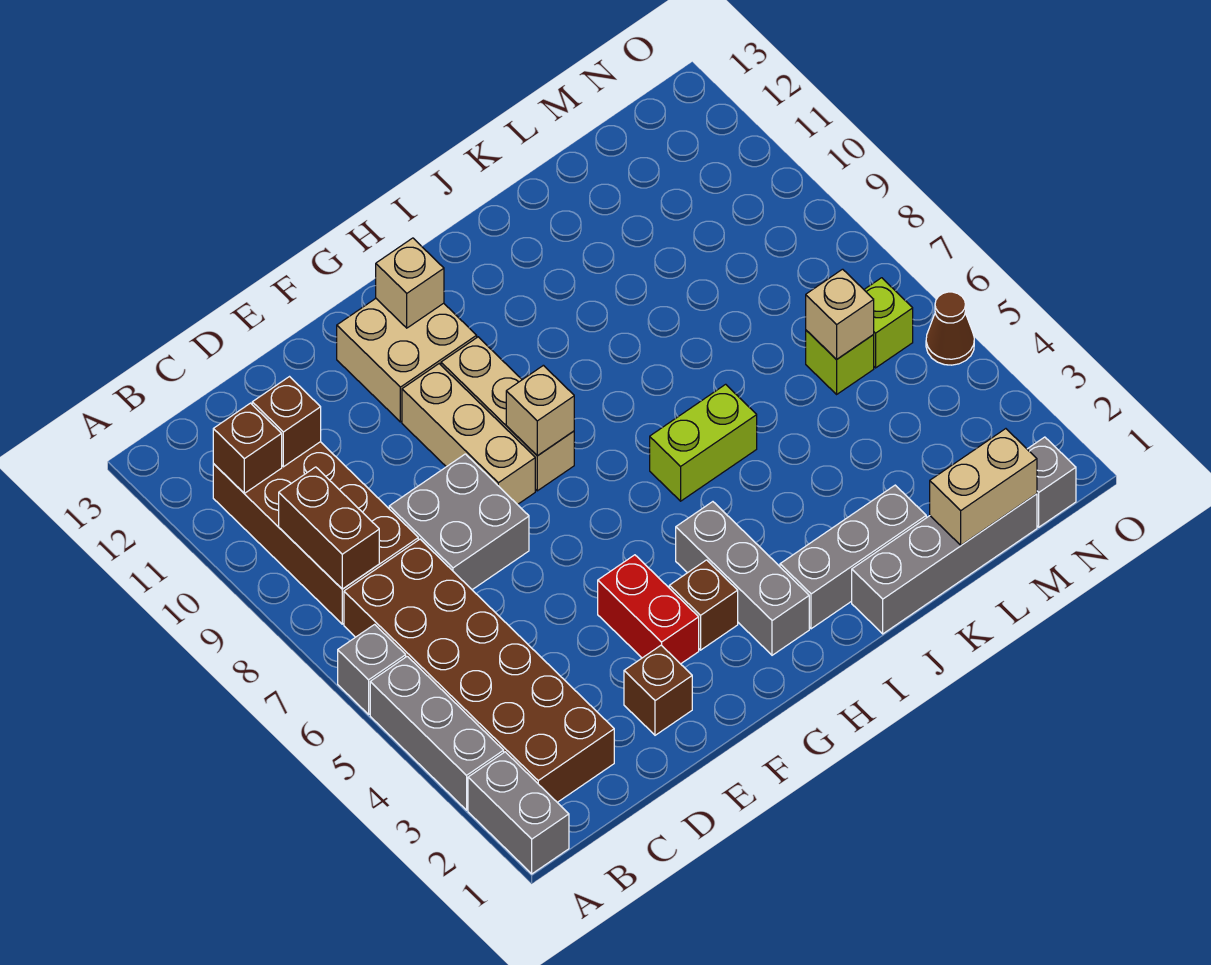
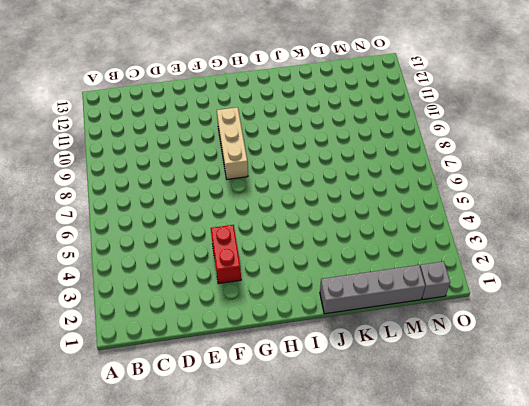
none -> grey brick A1:A2 level 1
none -> grey brick A3:A5 level 1
none -> grey brick A6 level 1

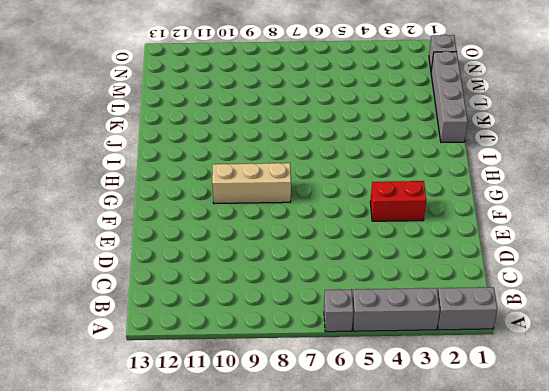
none -> brown brick B2:C7 level 1
none -> brown brick B8:C11 level 1
none -> grey brick D7:E8 level 1

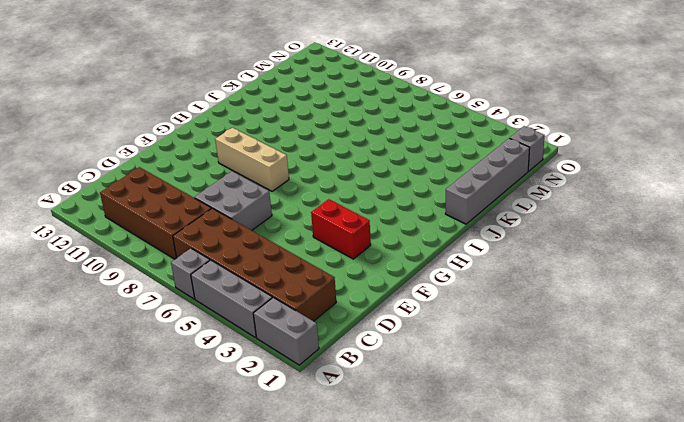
none -> brown brick E2 level 1
none -> tan brick F8:F10 level 1
none -> tan brick F11:G12 level 1

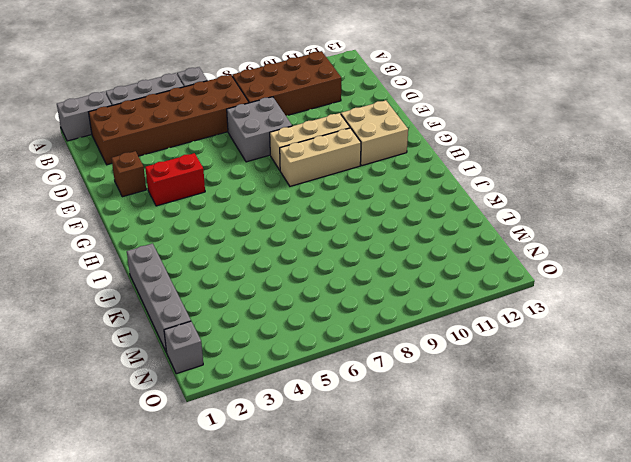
none -> brown brick G3 level 1
none -> grey brick H2:H4 level 1
none -> grey brick I2:K2 level 1

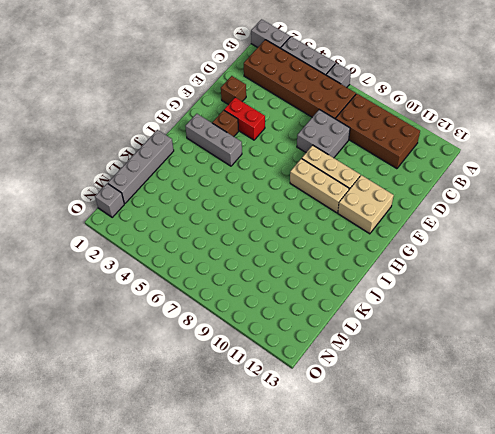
none -> grey brick I2:K2 level 1
none -> lime brick I6:J6 level 1
none -> lime brick M6 level 1

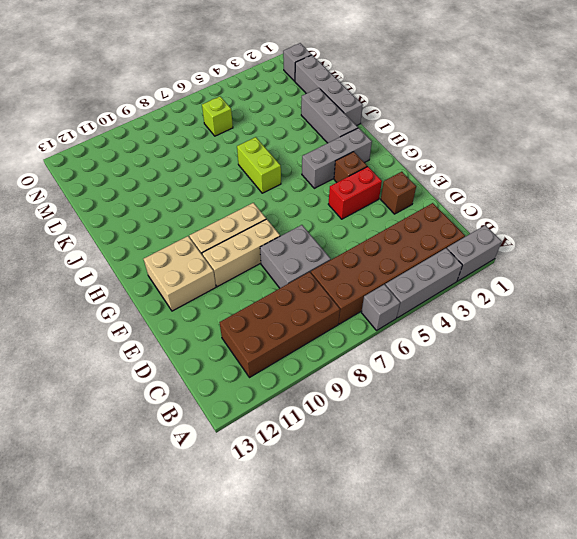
none -> lime brick N6 level 1
none -> brown cone O5 level 1
none -> brown brick B8:B9 level 2

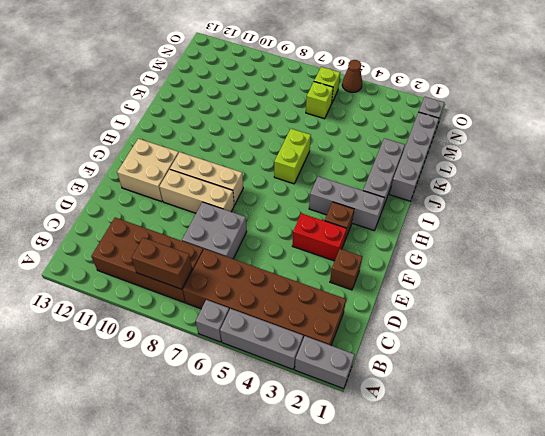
none -> brown brick B11 level 2
none -> brown brick C11 level 2
none -> tan brick G8 level 2

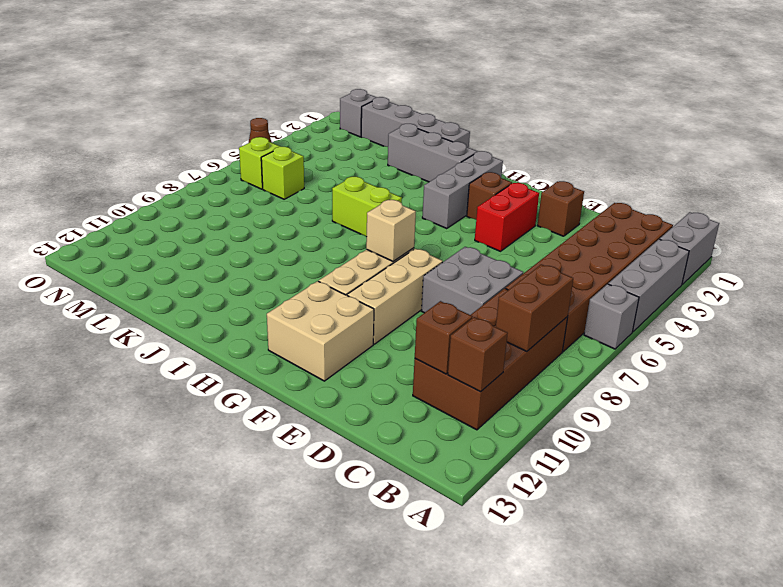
none -> tan brick G12 level 2
none -> tan brick L1:M1 level 2
none -> tan brick M6 level 2

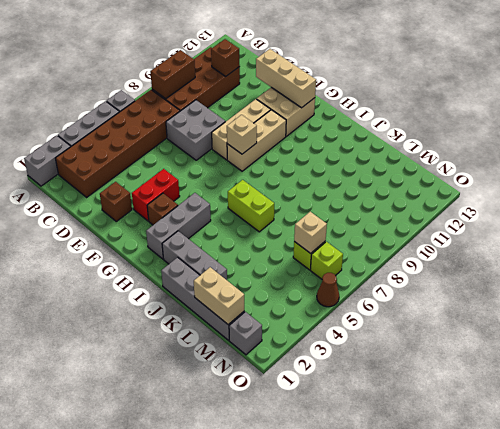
tan brick E12:G12 level 2 -> tan brick G12 level 2
none -> brown brick B11 level 2

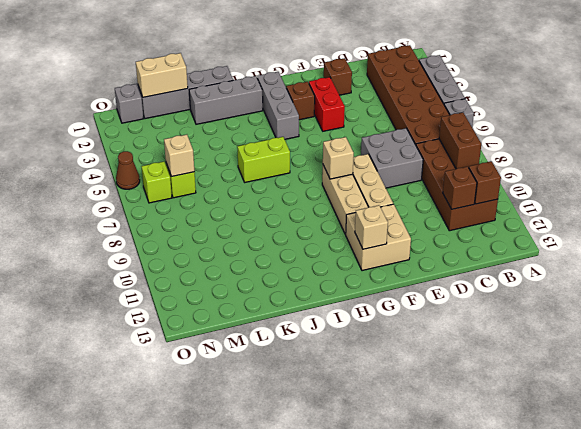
none -> grey brick A1:A2 level 1

